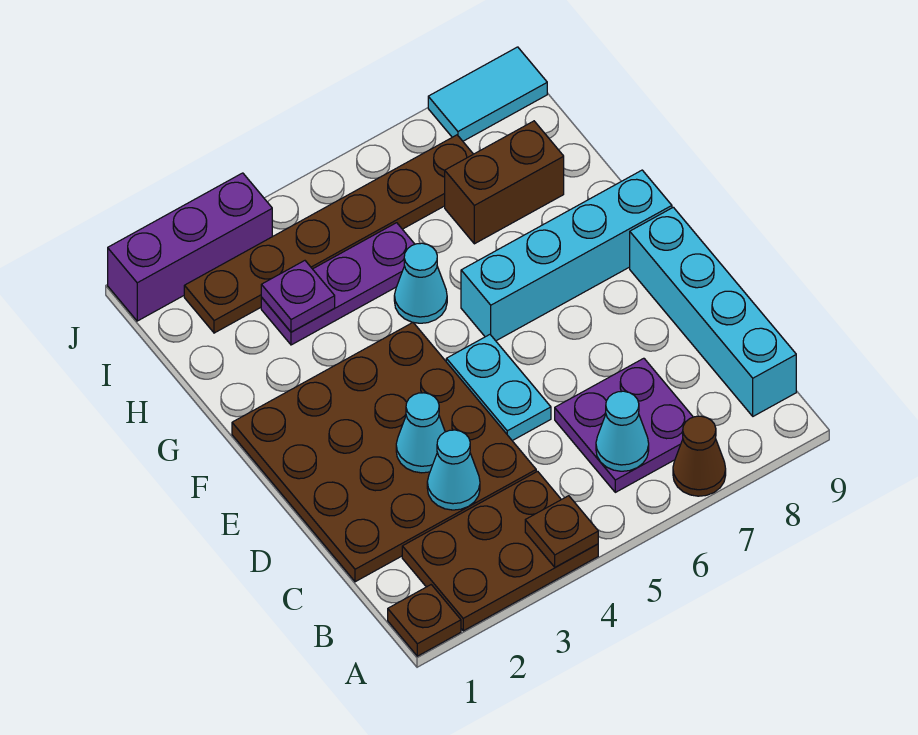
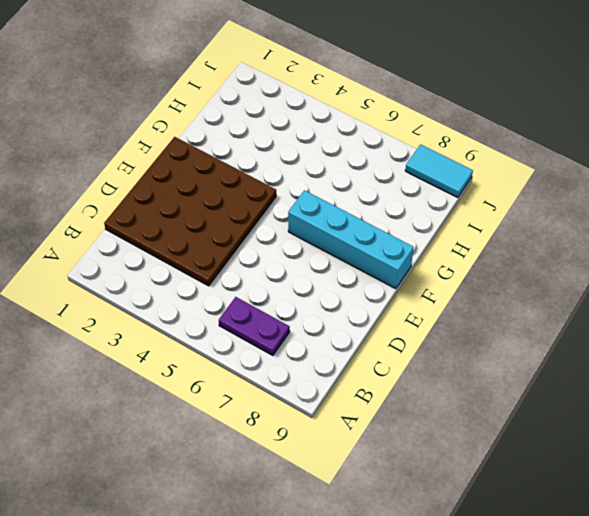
purple plate B6:B7 level 1 -> purple plate B6:C7 level 1
none -> brown plate A1 level 1
none -> brown plate A2:B4 level 1
none -> brown cone A7 level 1

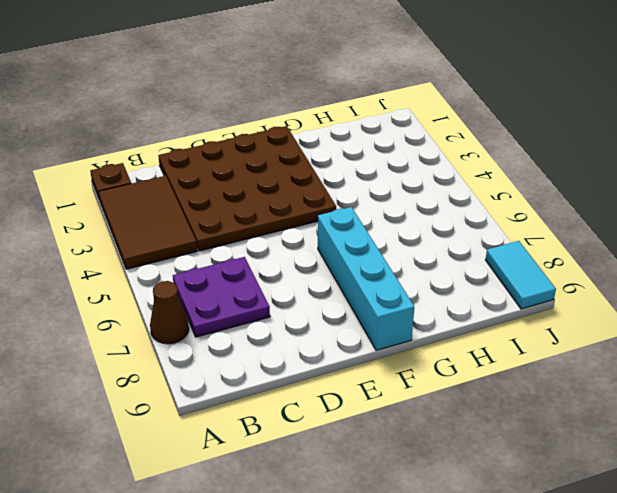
brown tile A2:B4 level 1 -> brown plate A2:B4 level 1
none -> cyan brick B9:E9 level 1
none -> cyan plate D5:E5 level 1
none -> cyan cone G5 level 1

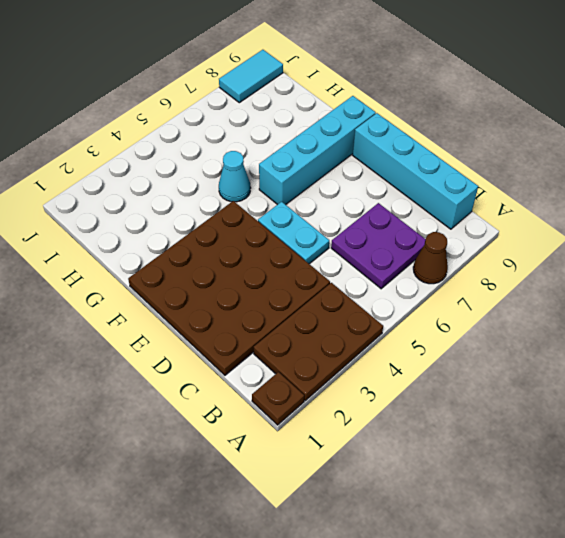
none -> purple plate H3:H5 level 1
none -> brown brick H7:H8 level 1
none -> brown plate I2:I7 level 1

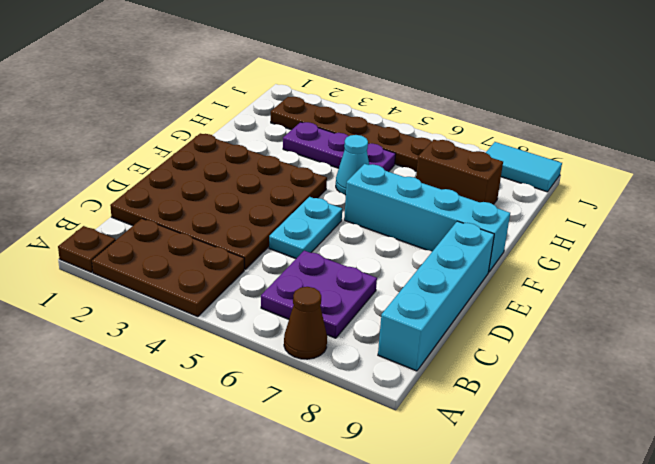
none -> purple brick J1:J3 level 1
none -> brown plate A4 level 2
none -> cyan cone B6 level 2

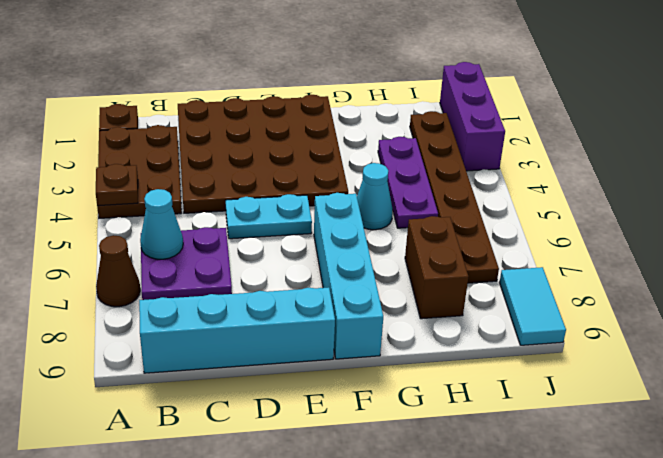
none -> cyan cone C3 level 2
none -> cyan cone D3 level 2
none -> purple plate H3 level 2

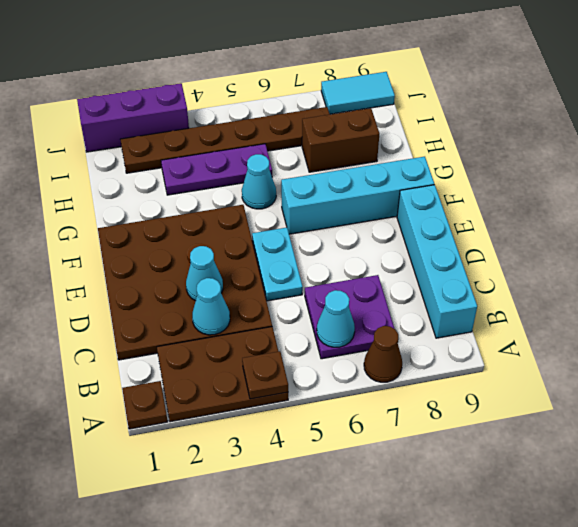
none -> purple plate H3 level 2

